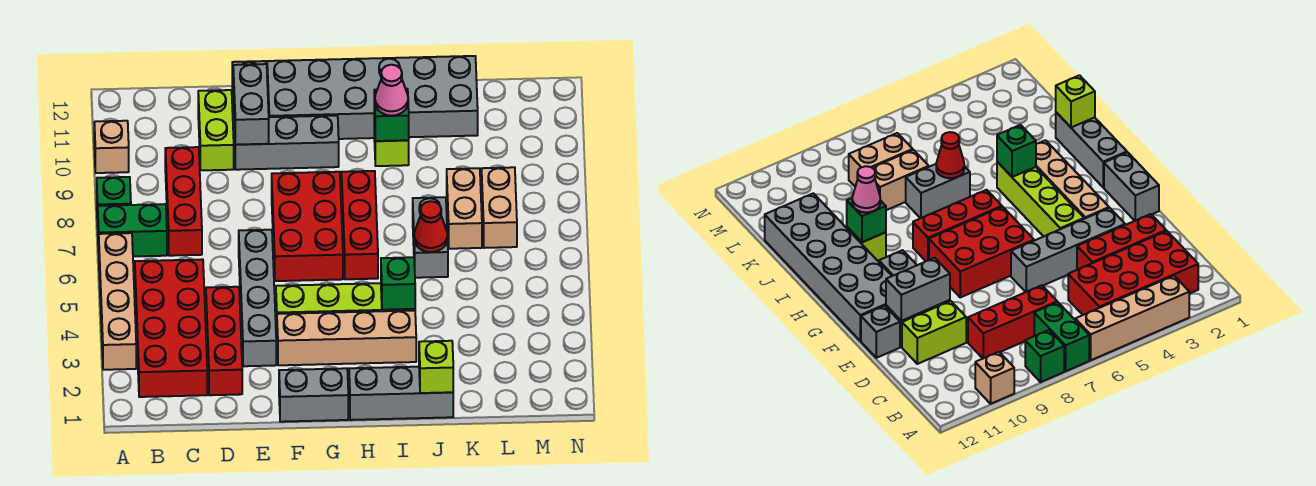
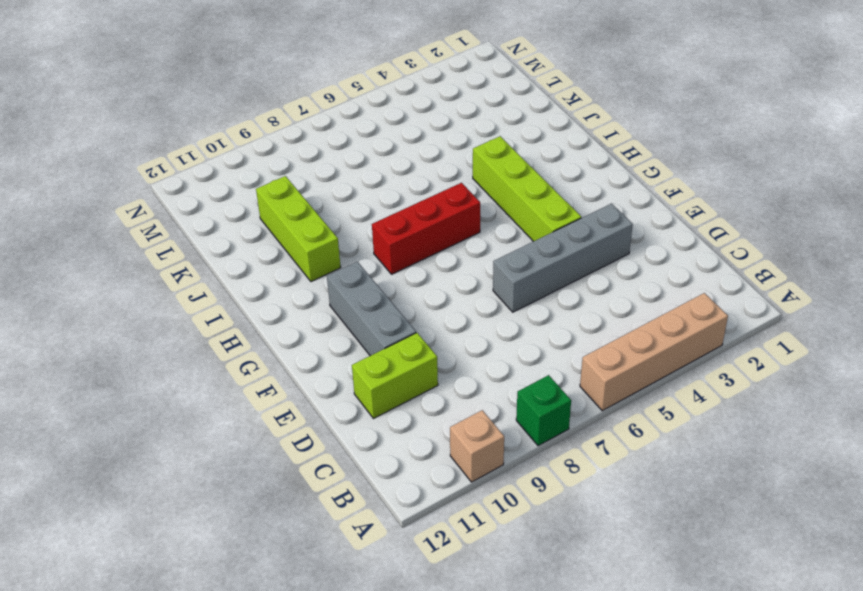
lime brick I10:K10 level 1 -> lime brick I10 level 1
none -> green brick A7:B7 level 1
none -> red brick B2:C5 level 1
none -> red brick C7:C9 level 1

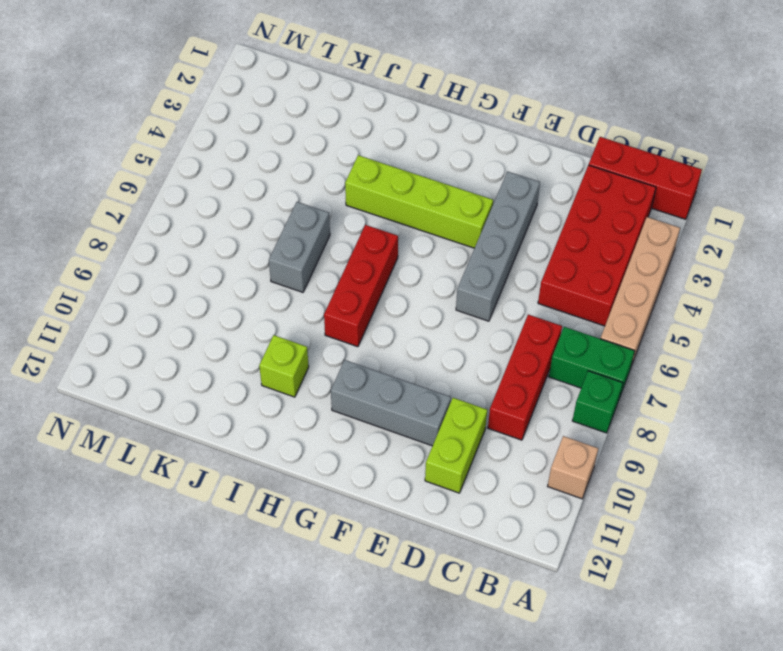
red brick A1:C1 level 1 -> red brick D2:D4 level 1
none -> grey brick E12 level 1
none -> grey brick F1:G1 level 1
none -> tan brick F3:I3 level 1

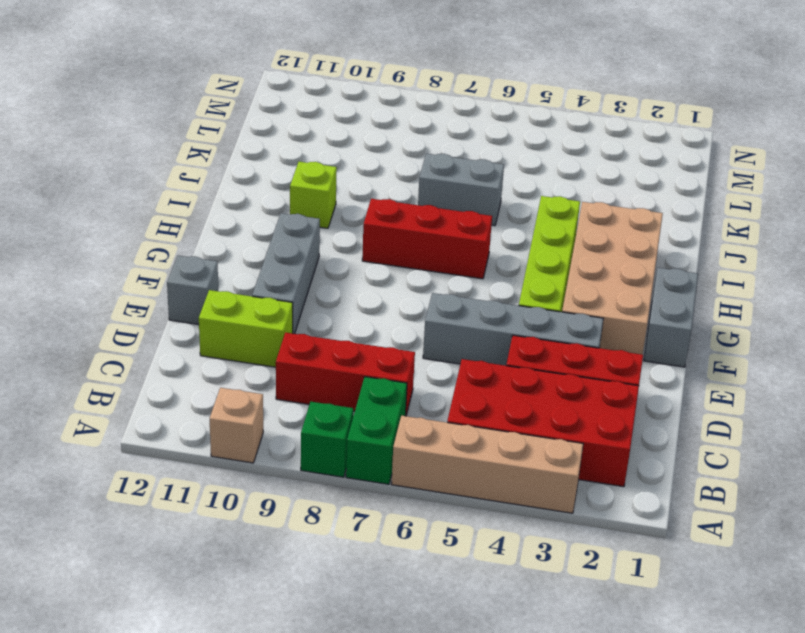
tan brick F2:I3 level 1 -> tan brick F3:I3 level 1
none -> red brick F6:G8 level 1
none -> grey brick F11:K12 level 1
none -> grey brick H1:J1 level 1

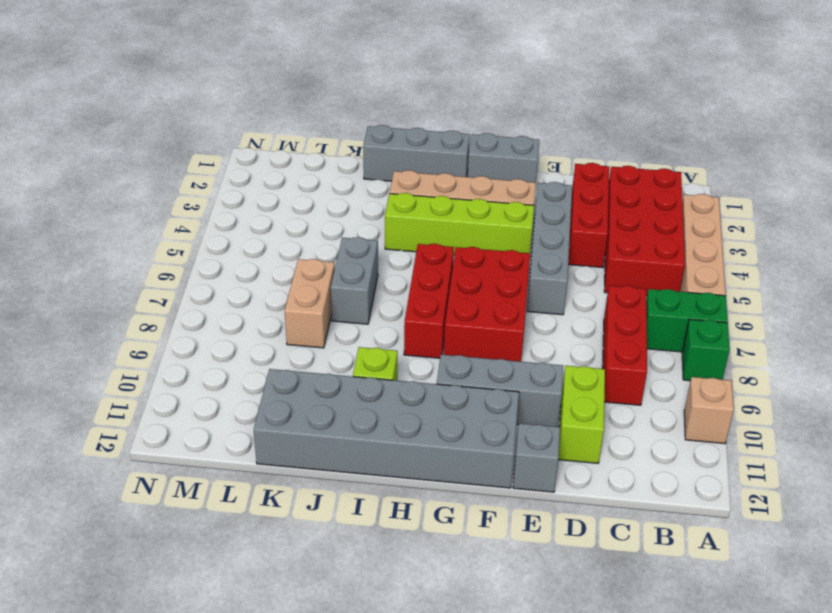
none -> tan brick L7:L8 level 1
none -> grey brick E10:E11 level 2
none -> green brick I4 level 2

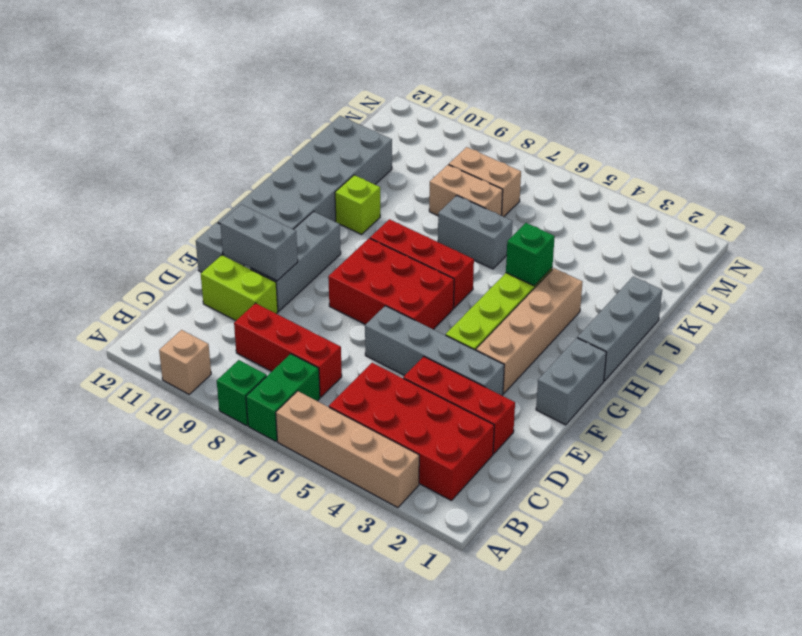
none -> green brick I10 level 2
none -> lime brick J1 level 2
none -> red cone J6 level 2

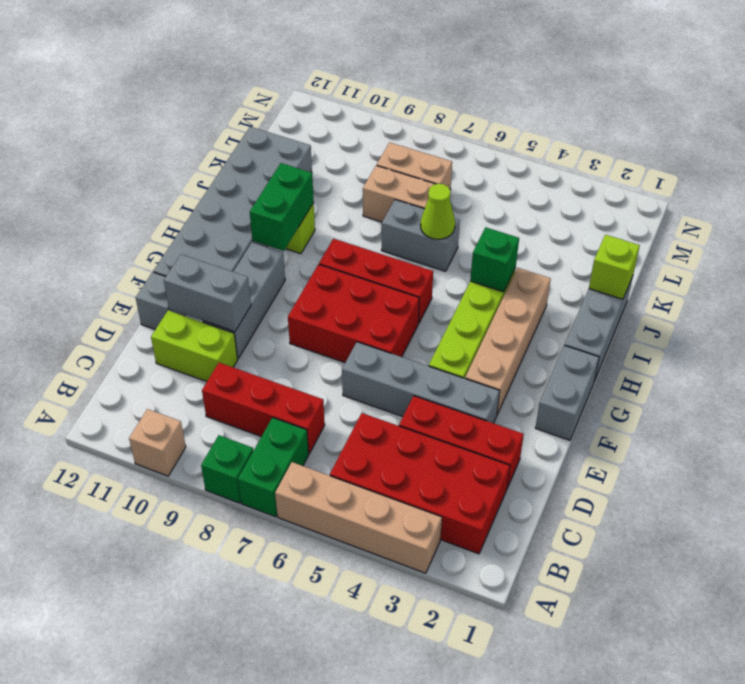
green brick H10:I10 level 2 -> green brick I10 level 2
lime cone J6 level 2 -> red cone J6 level 2
none -> pink cone I10 level 3

